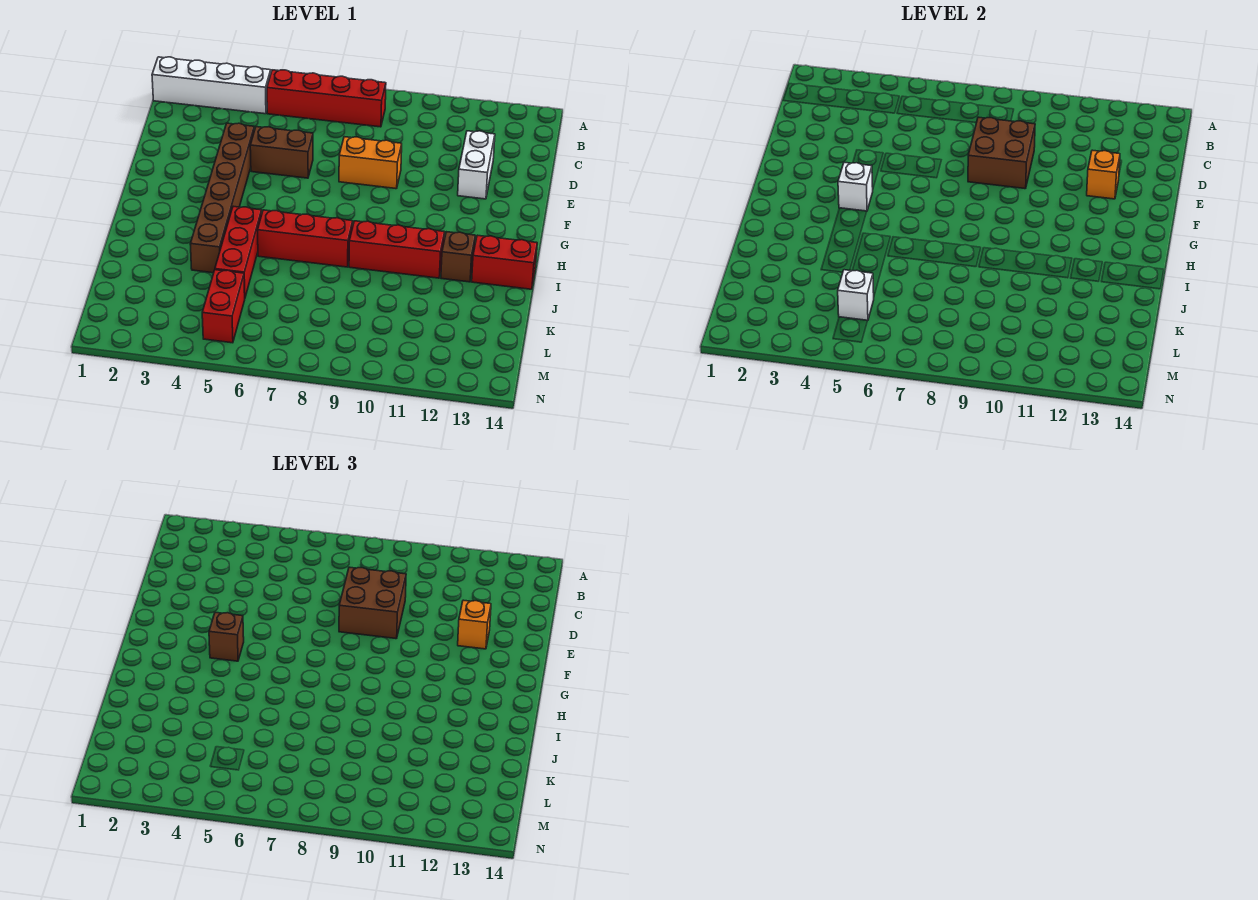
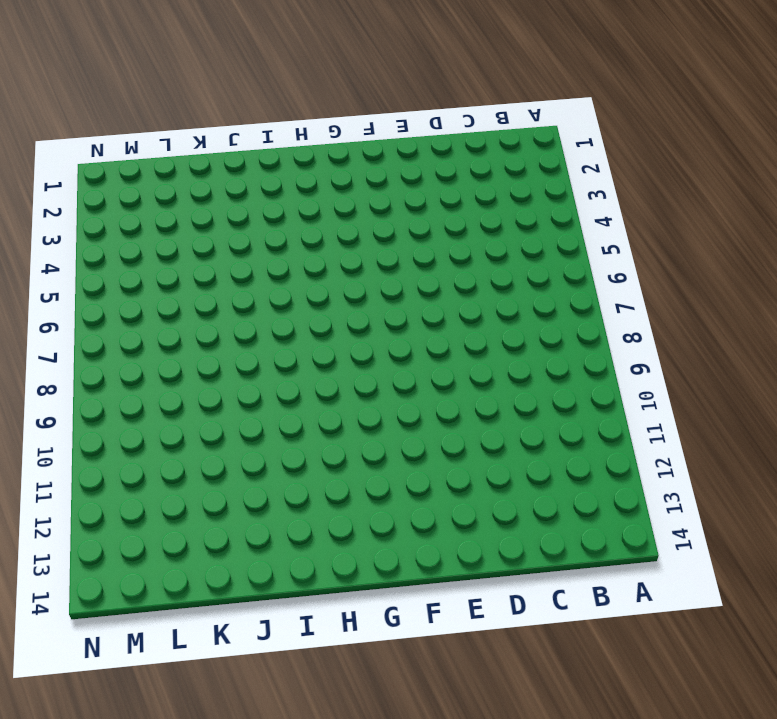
none -> white brick B1:B4 level 1
none -> red brick B5:B8 level 1
none -> white brick D12:E12 level 1

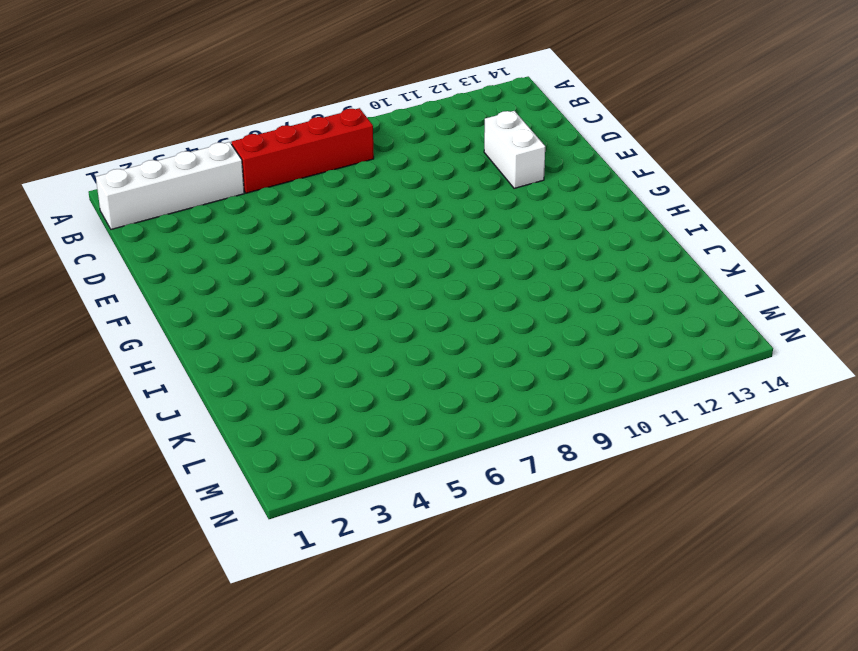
none -> brown brick E4:J4 level 1
none -> brown brick E5:E6 level 1
none -> orange brick E8:E9 level 1

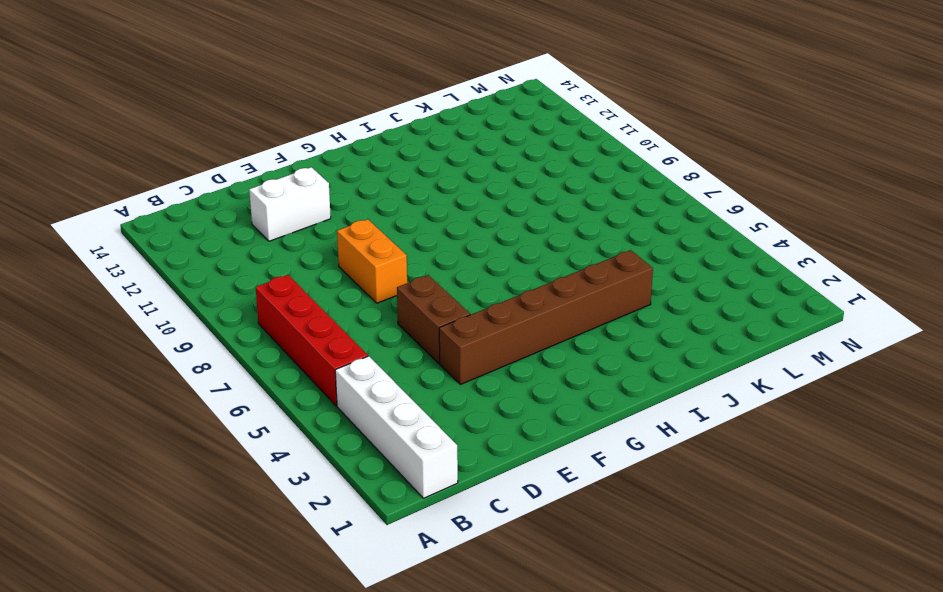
none -> red brick I5:K5 level 1
none -> red brick I6:I8 level 1
none -> red brick I9:I11 level 1

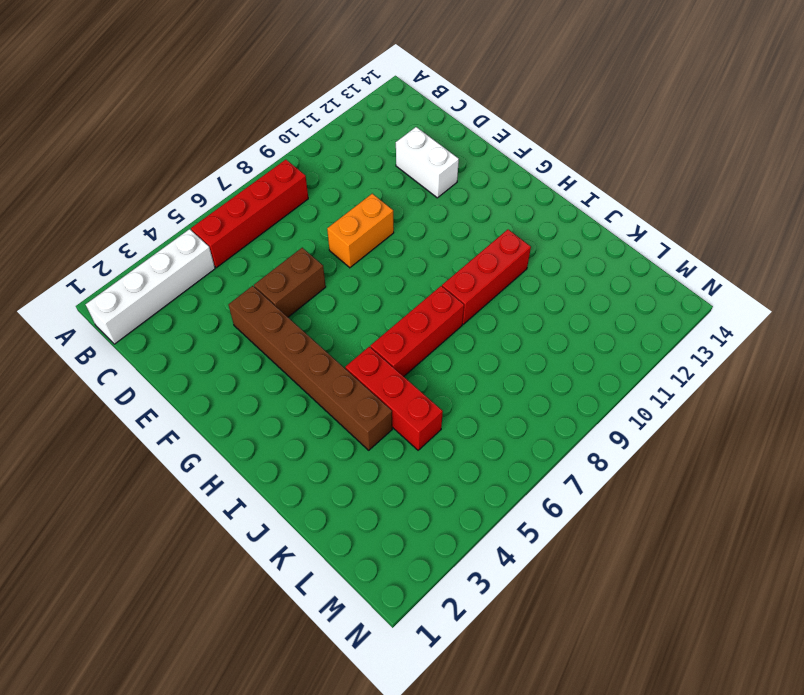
none -> brown brick I12 level 1
none -> red brick I13:I14 level 1
none -> red brick L5:M5 level 1

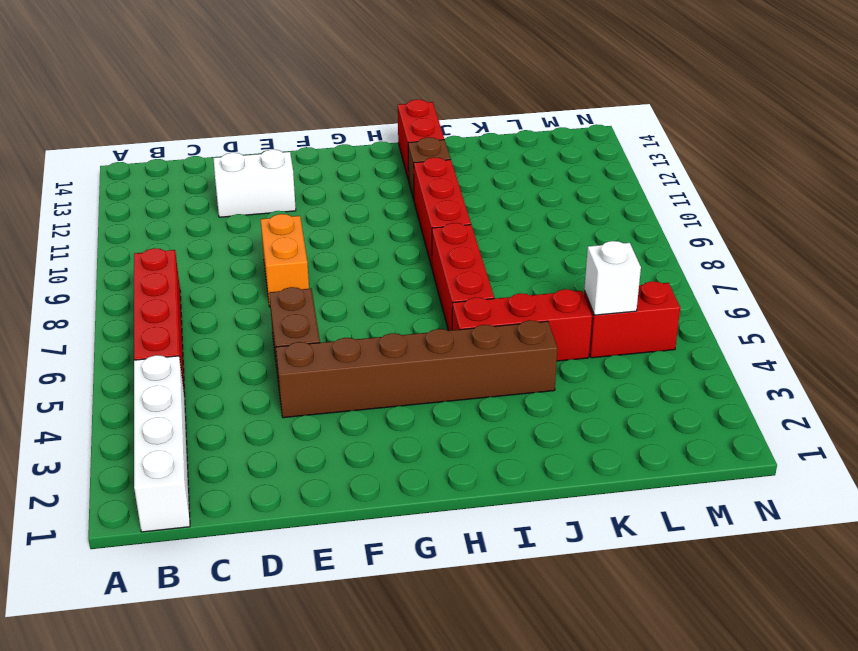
none -> brown brick D8:E9 level 2
none -> orange brick E12 level 2
none -> white brick G4 level 2

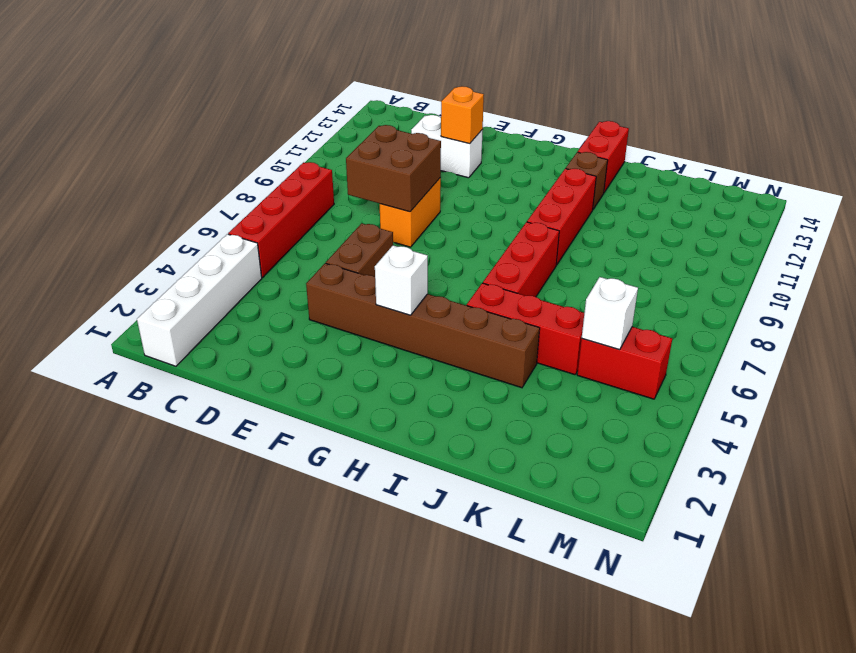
none -> brown brick D8:E9 level 3
none -> orange brick E12 level 3
none -> brown brick G4 level 3

